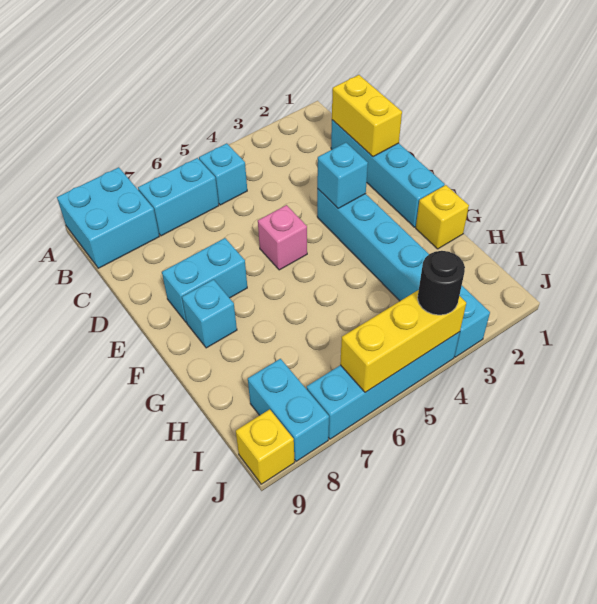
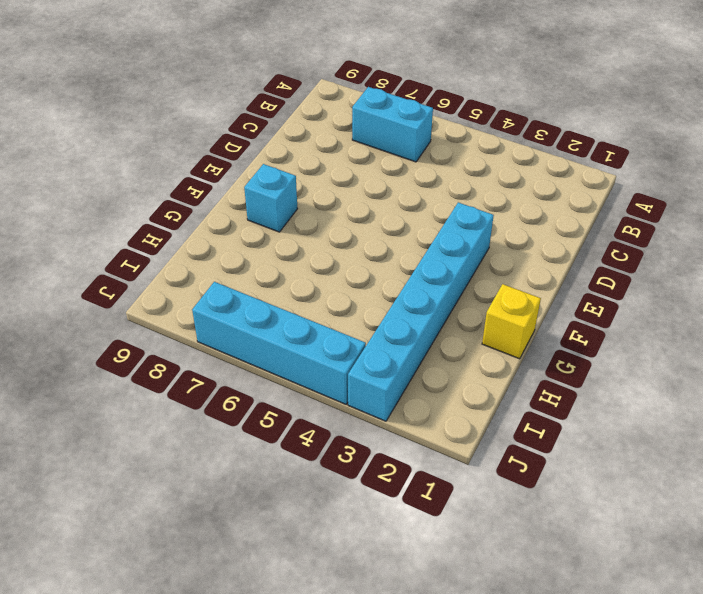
none -> cyan brick A8:B9 level 1
none -> cyan brick B5 level 1
none -> cyan brick C1:F1 level 1

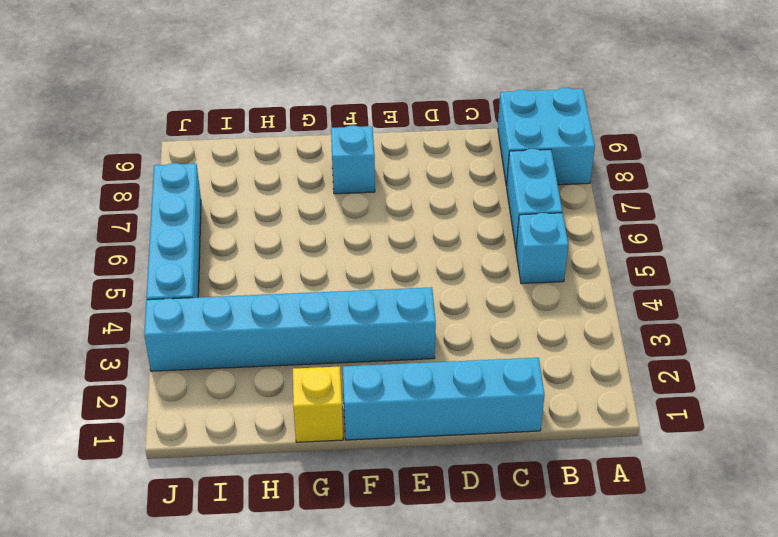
none -> pink brick E5 level 1
none -> cyan brick E7:E8 level 1
none -> cyan brick I8:J8 level 1

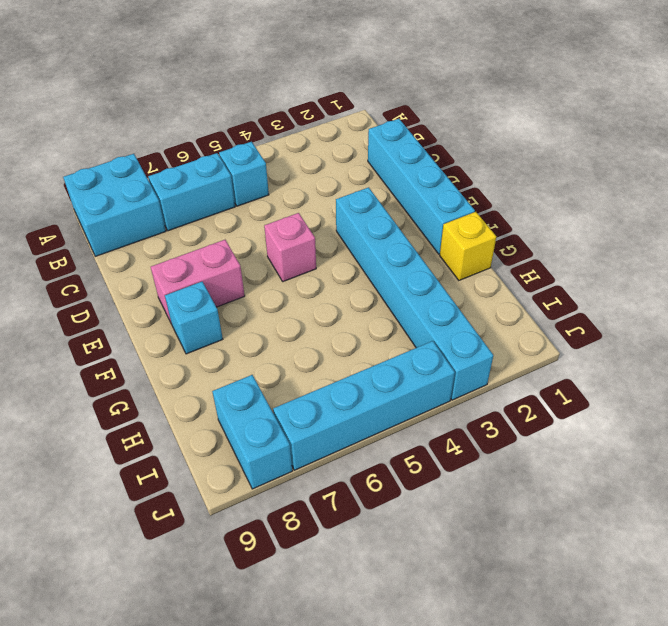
pink brick E7:E8 level 1 -> cyan brick E7:E8 level 1
none -> yellow brick J9 level 1
none -> yellow brick C1:D1 level 2
none -> cyan brick E3 level 2

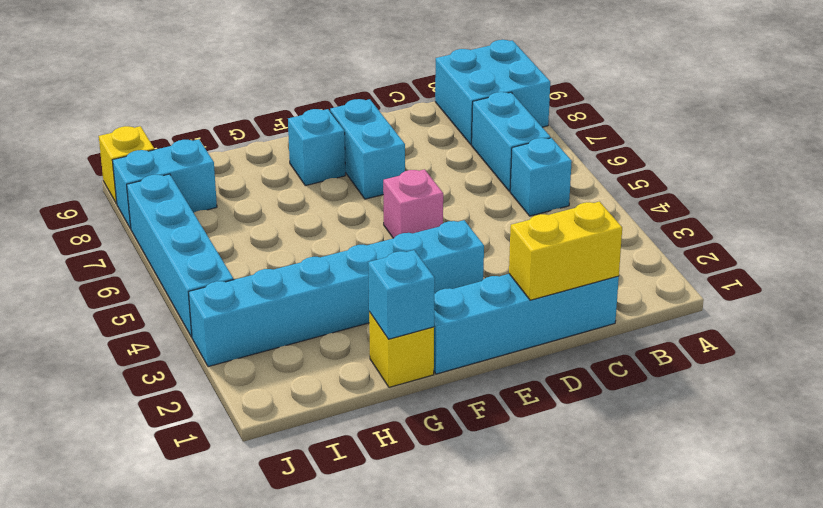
cyan brick G1 level 2 -> cyan brick E3 level 2
none -> yellow brick J4:J6 level 2
none -> black round brick J4 level 3

